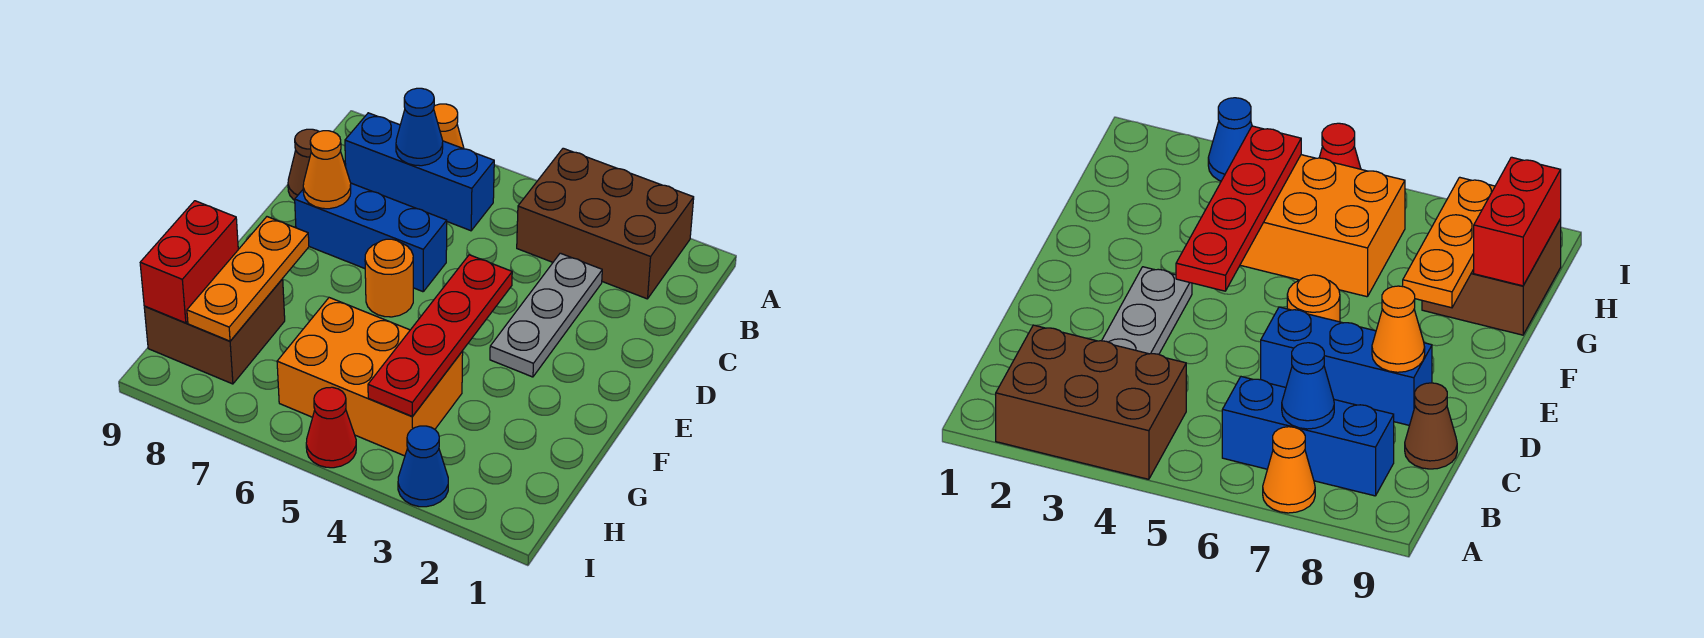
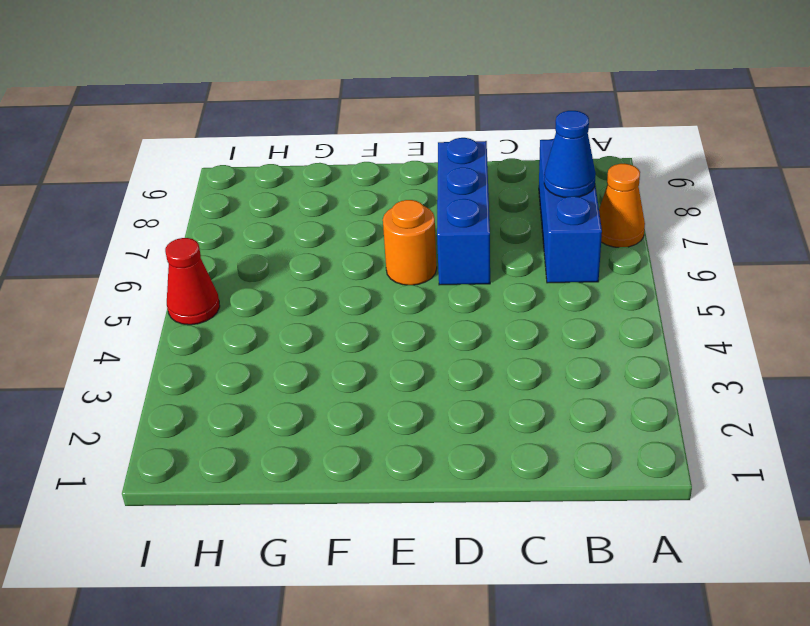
none -> brown brick A2:B4 level 1
none -> grey plate C3:E3 level 1
none -> brown cone C9 level 1

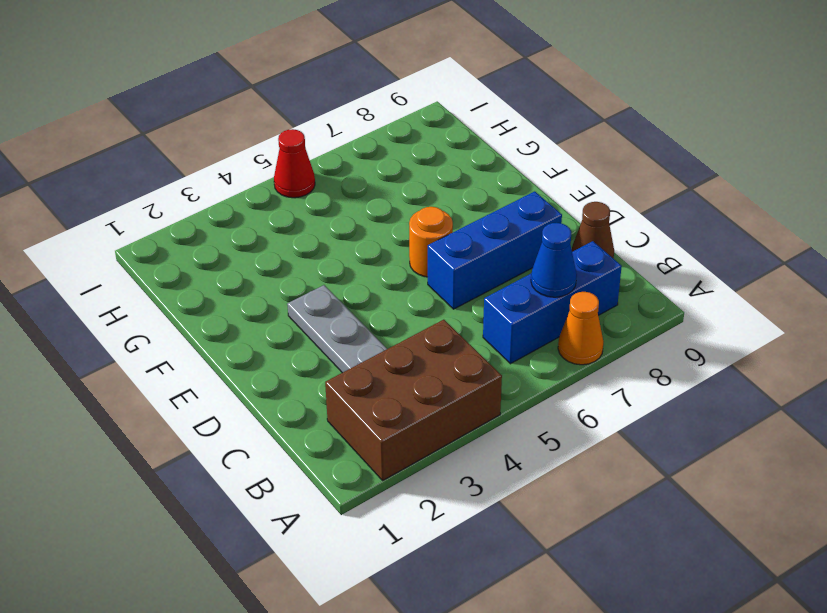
none -> orange brick G4:H6 level 1
none -> brown brick G8:H9 level 1
none -> blue cone I3 level 1

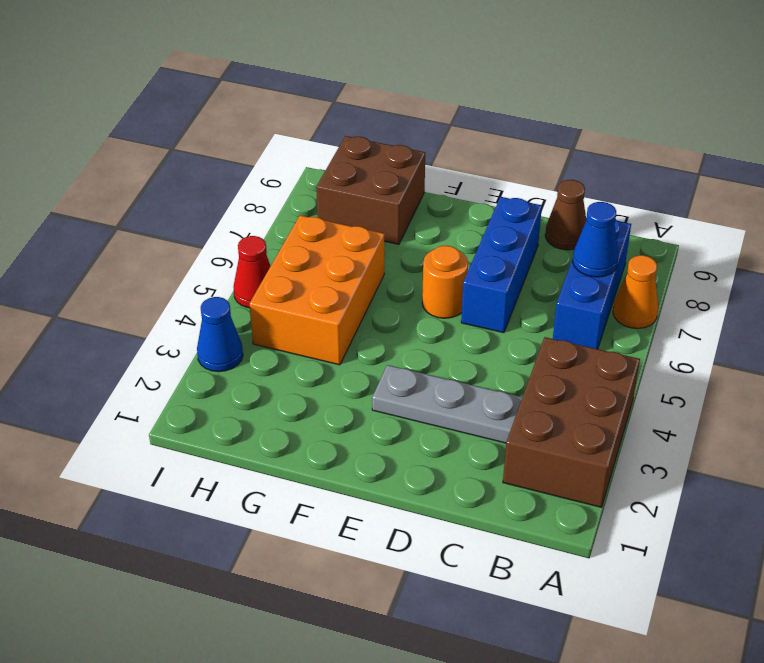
none -> orange cone D8 level 2
none -> red plate E4:H4 level 2
none -> orange plate F8:H8 level 2

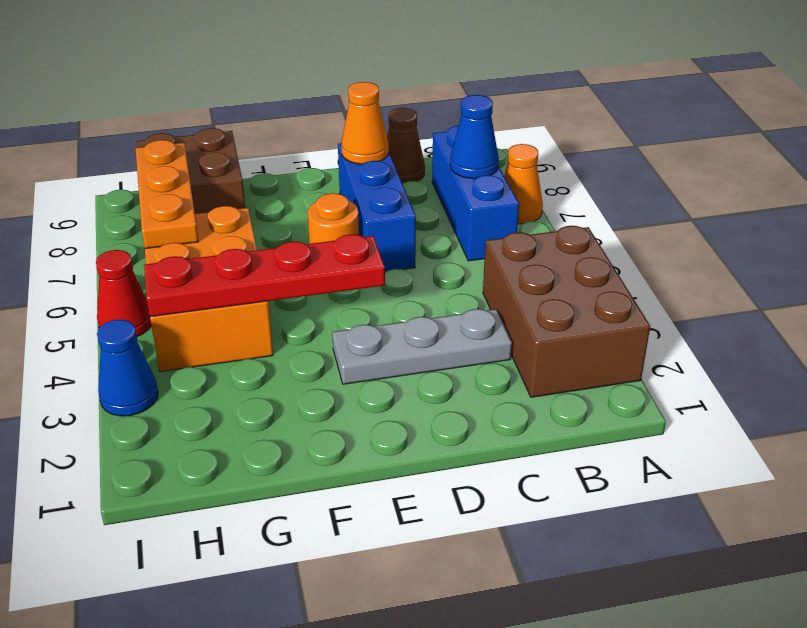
orange plate H6:H8 level 2 -> orange plate F8:H8 level 2
none -> red brick G9:H9 level 2

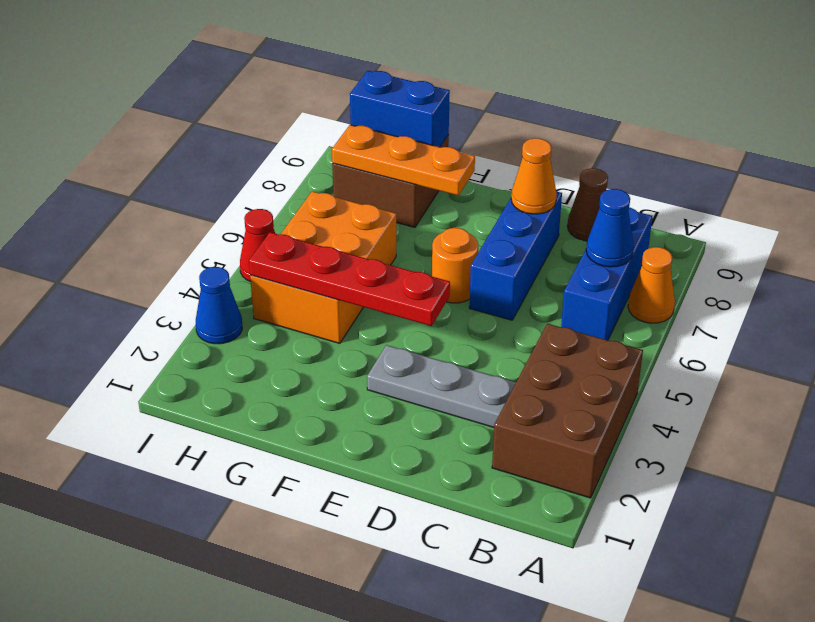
blue brick G9:H9 level 2 -> red brick G9:H9 level 2

